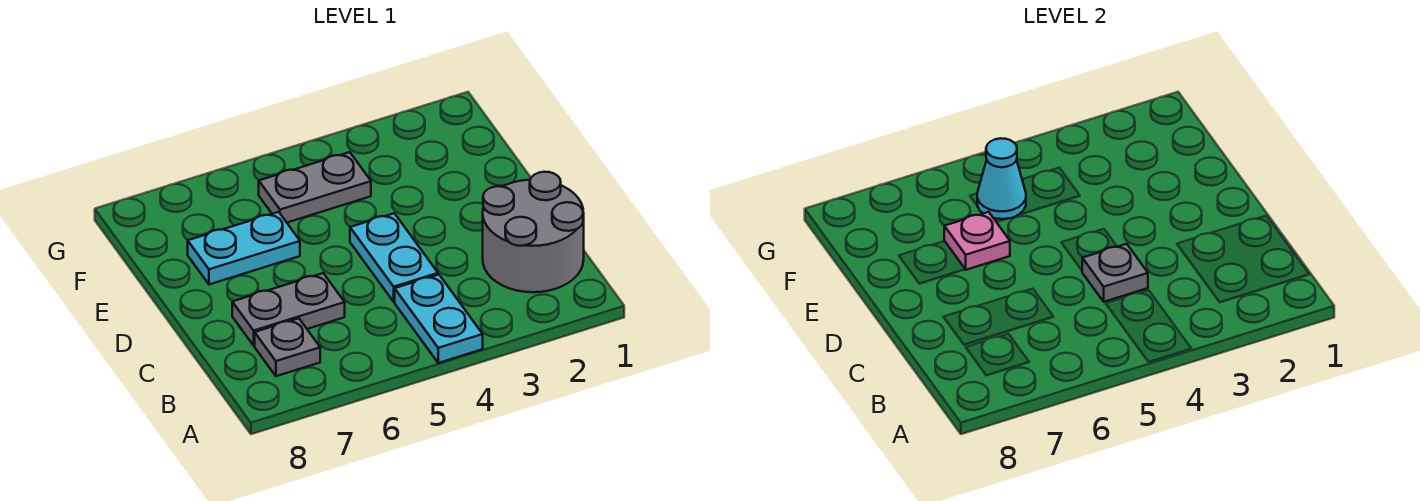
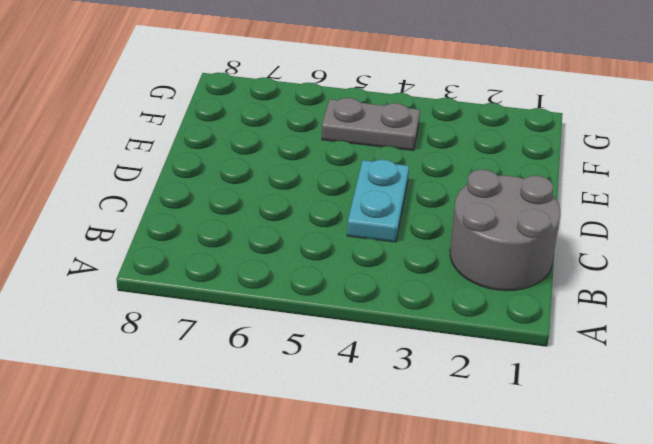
none -> cyan plate A4:B4 level 1
none -> grey plate B7 level 1

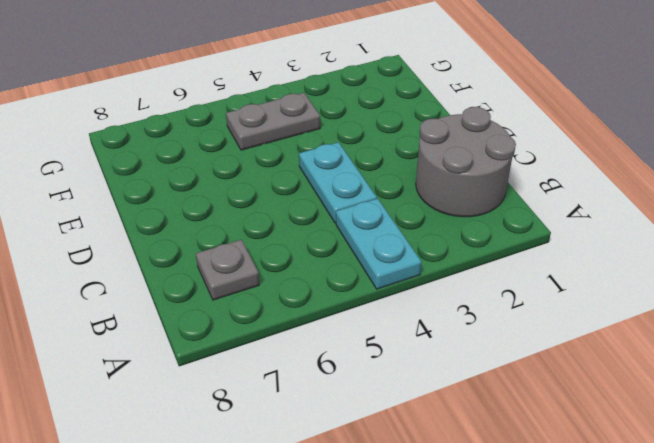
none -> grey plate C6:C7 level 1
none -> cyan plate E6:E7 level 1

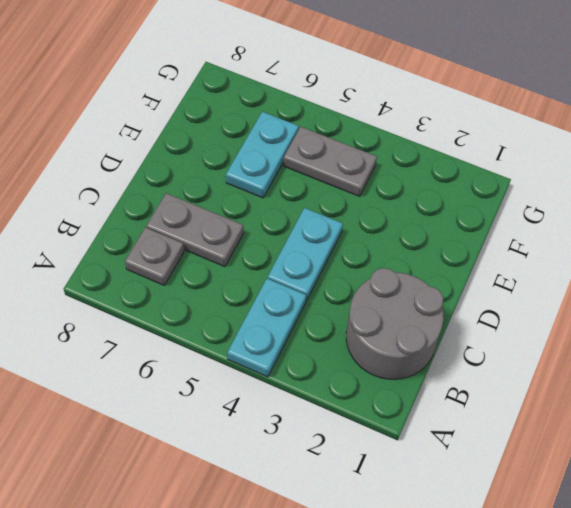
cyan plate E6:F6 level 1 -> cyan plate E6:E7 level 1
none -> grey plate C4 level 2
none -> pink plate E6 level 2

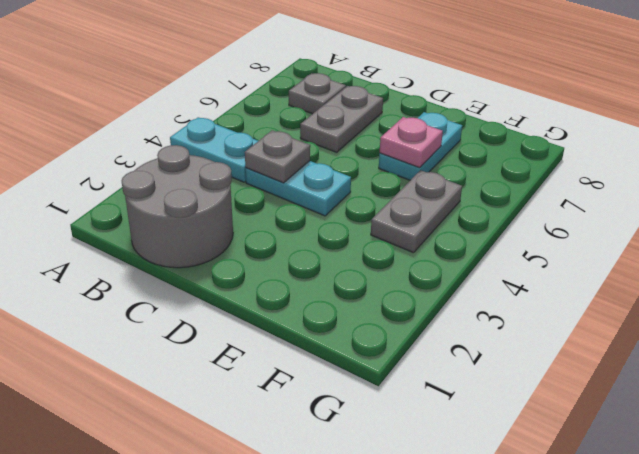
none -> cyan cone F5 level 2

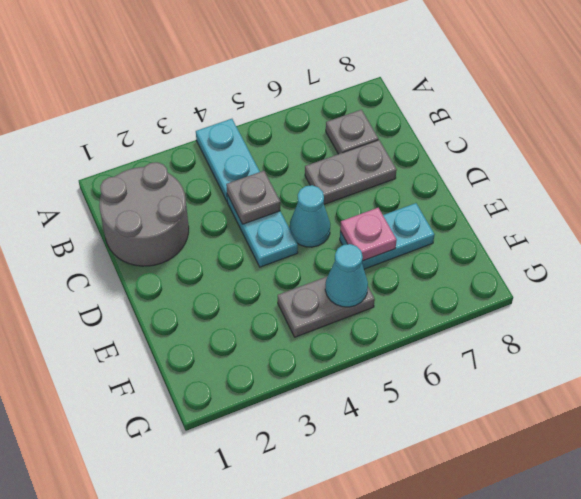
cyan cone D5 level 1 -> none

